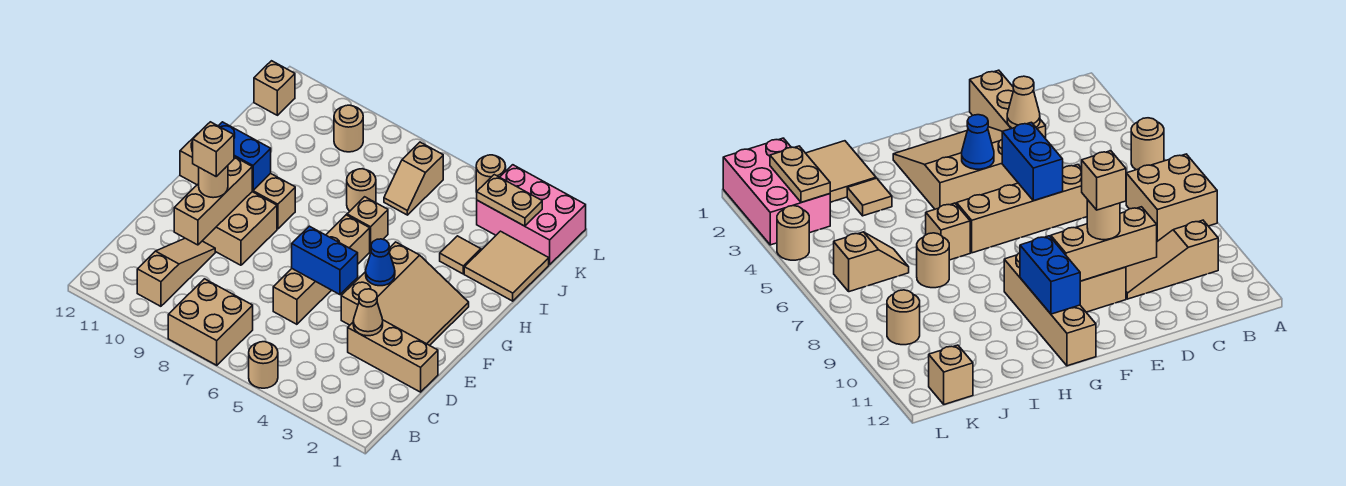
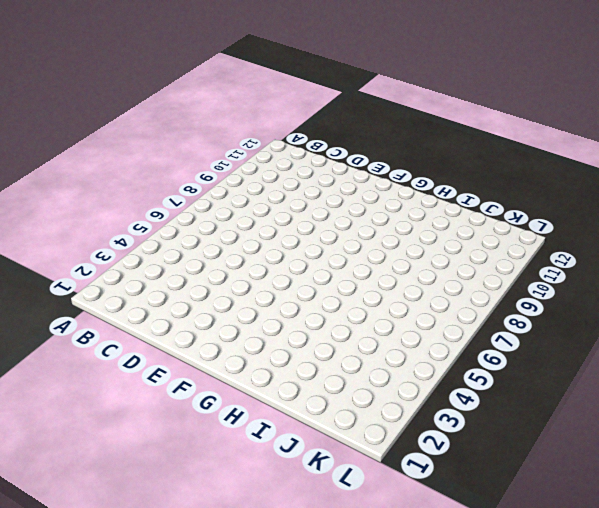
none -> tan round brick A5 level 1
none -> tan brick A7:B8 level 1
none -> tan slope B10:D10 level 1 top B

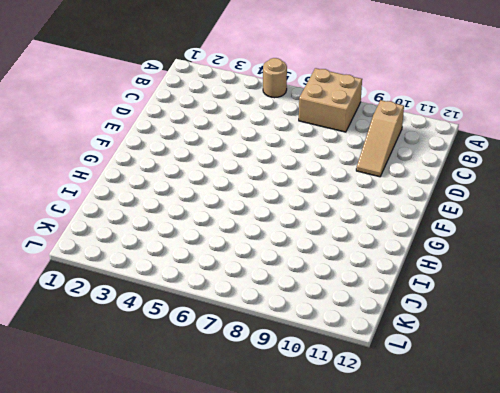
none -> tan brick D1:D3 level 1
none -> tan brick D6:G6 level 1
none -> tan slope E2:G4 level 1 top 4

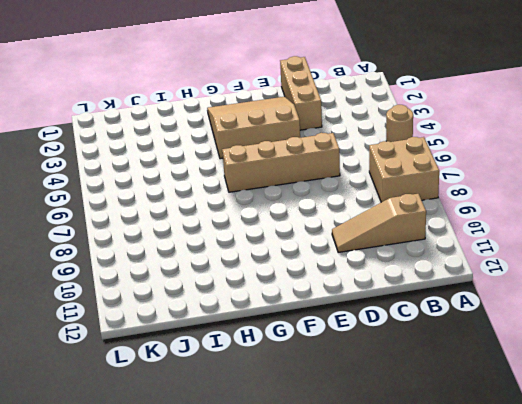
none -> tan brick E9:F10 level 1
none -> tan brick G9:G12 level 1
none -> tan brick H6 level 1

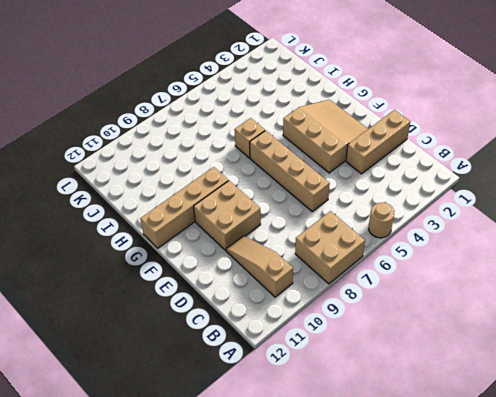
none -> tan tile I1:J2 level 1
none -> tan tile I3 level 1
none -> tan round brick I7 level 1

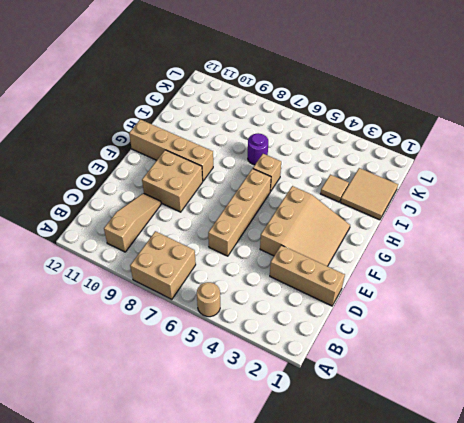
purple round brick I7 level 1 -> tan round brick I7 level 1
none -> tan slope J6:K6 level 1 top K
none -> pink brick K1:L3 level 1
none -> tan round brick K9 level 1

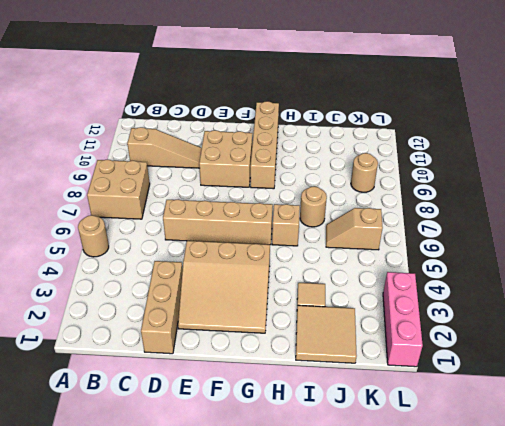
pink brick L1:L3 level 1 -> pink brick K1:L3 level 1
none -> tan brick K12 level 1
none -> tan round brick L4 level 1
none -> tan cone D3 level 2

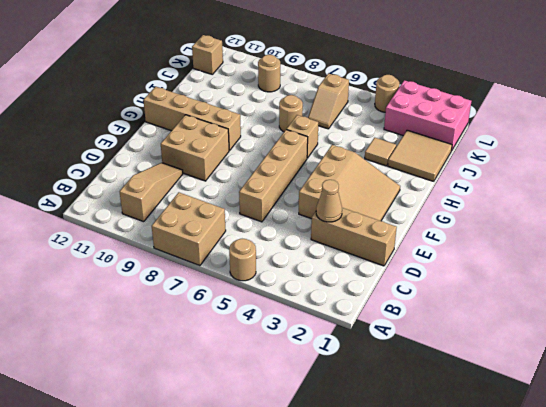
none -> tan brick D10:F10 level 2
none -> blue brick E5:E6 level 2
none -> blue cone F4 level 2

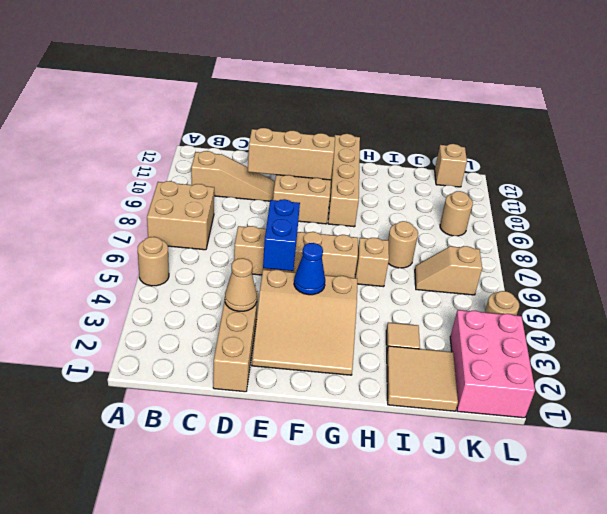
none -> blue brick G10:G11 level 2
none -> tan plate K2:K3 level 2
none -> tan round brick E10 level 3

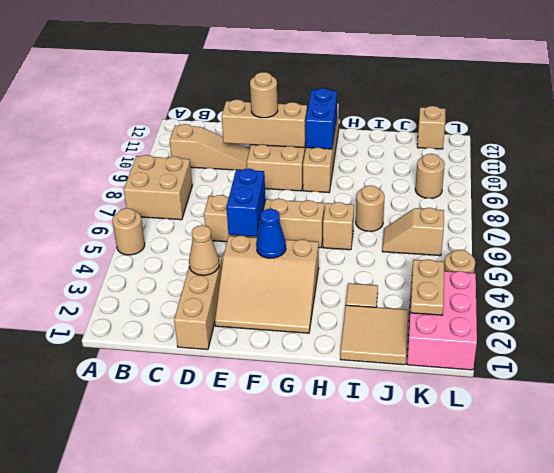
none -> tan brick E10 level 4

